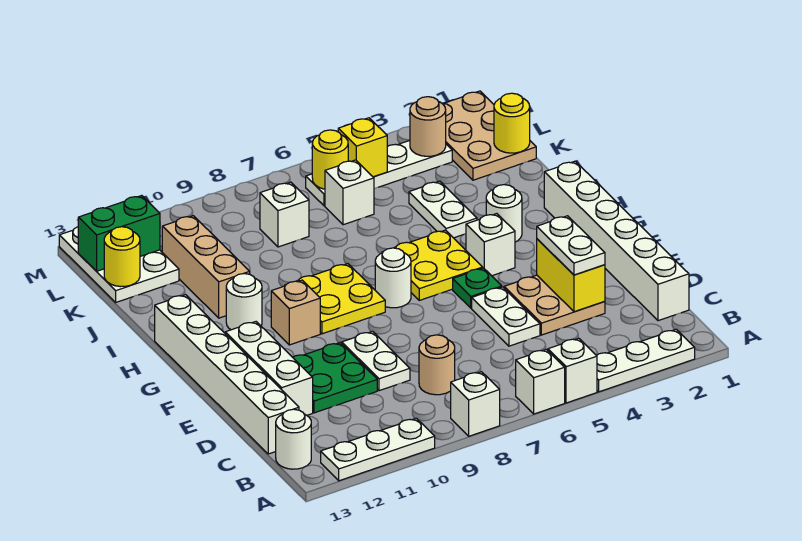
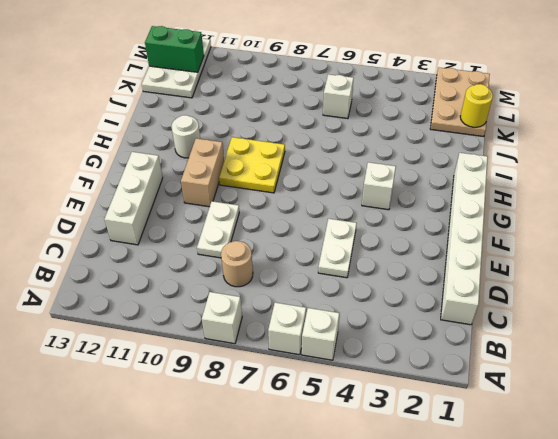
tan brick F10:G10 level 1 -> tan brick G10 level 1
none -> white plate A2:A4 level 1
none -> white plate A10:A12 level 1
none -> white round brick B13 level 1
none -> white brick C13:H13 level 1

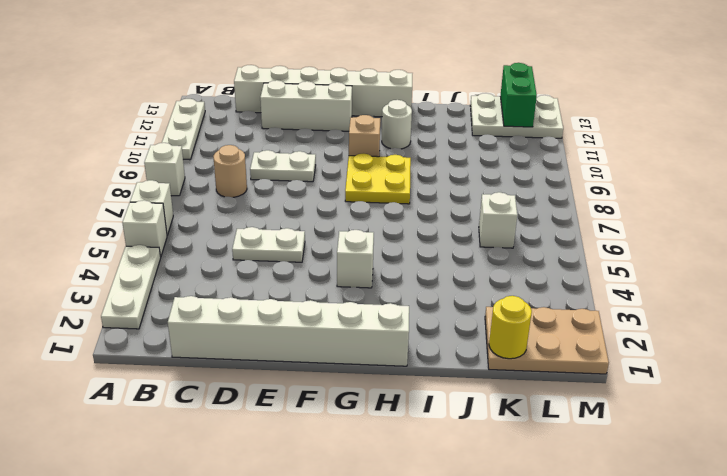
none -> white round brick B13 level 1
none -> tan plate D3:E4 level 1
none -> green plate D10:E11 level 1
none -> green plate F5 level 1

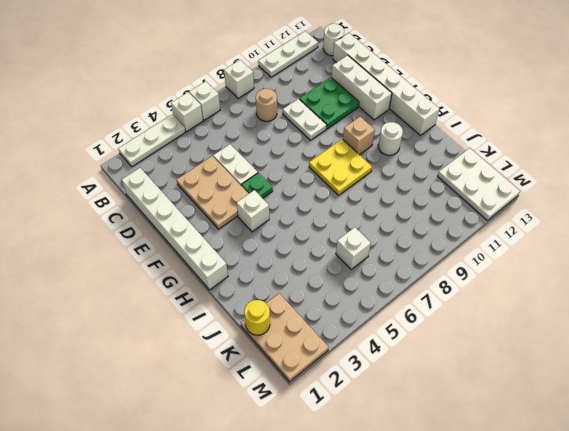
tan plate D3:F4 level 1 -> tan plate D3:E4 level 1
none -> yellow plate G5:H6 level 1
none -> white round brick G7 level 1
none -> white round brick H3 level 1
none -> white plate I4:J4 level 1

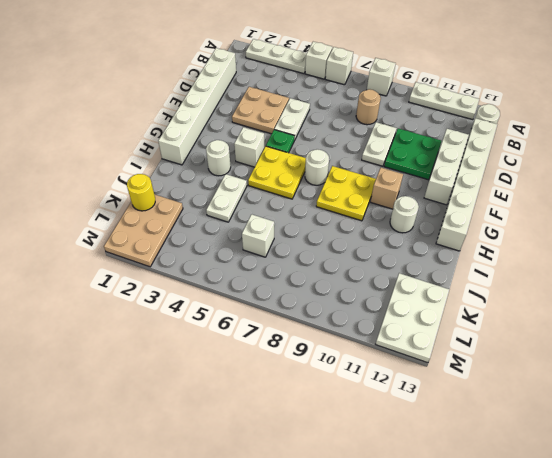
none -> tan brick I11:K11 level 1
none -> white brick K8 level 1
none -> white plate L3:L6 level 1
none -> yellow brick D3:E3 level 2

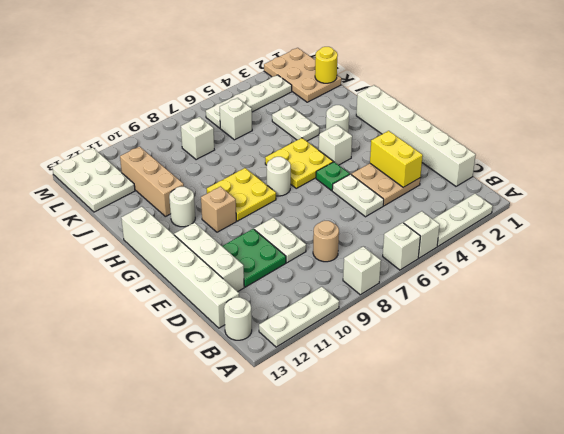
none -> yellow round brick K13 level 2
none -> tan round brick L3 level 2
none -> yellow brick L5 level 2
none -> yellow round brick L6 level 2

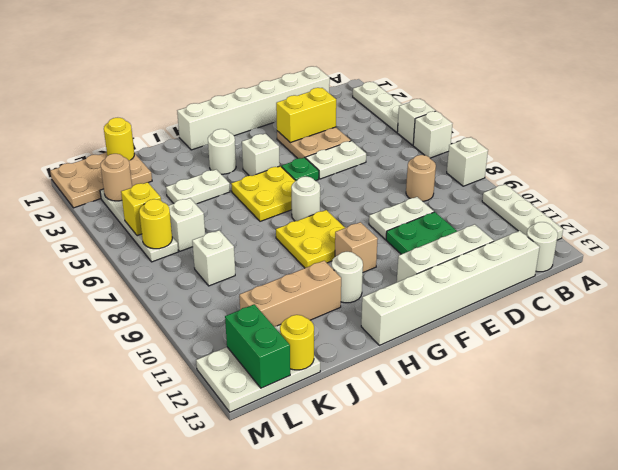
none -> white plate D3:E3 level 3

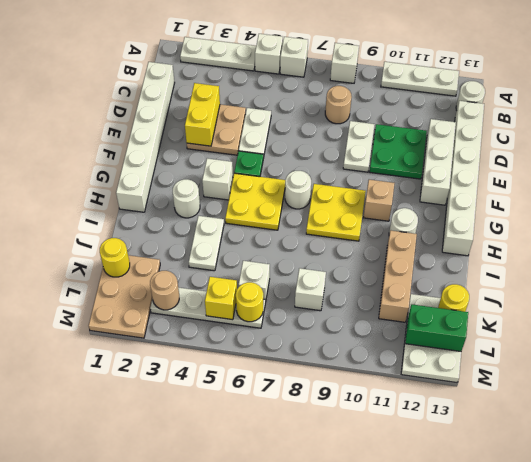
none -> white plate D3:E3 level 3

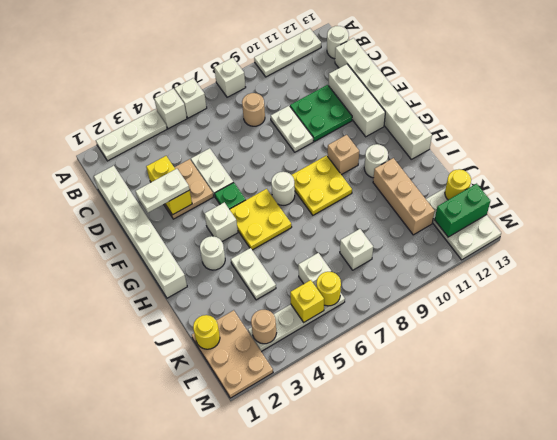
white plate E2:E3 level 3 -> white plate D3:E3 level 3

